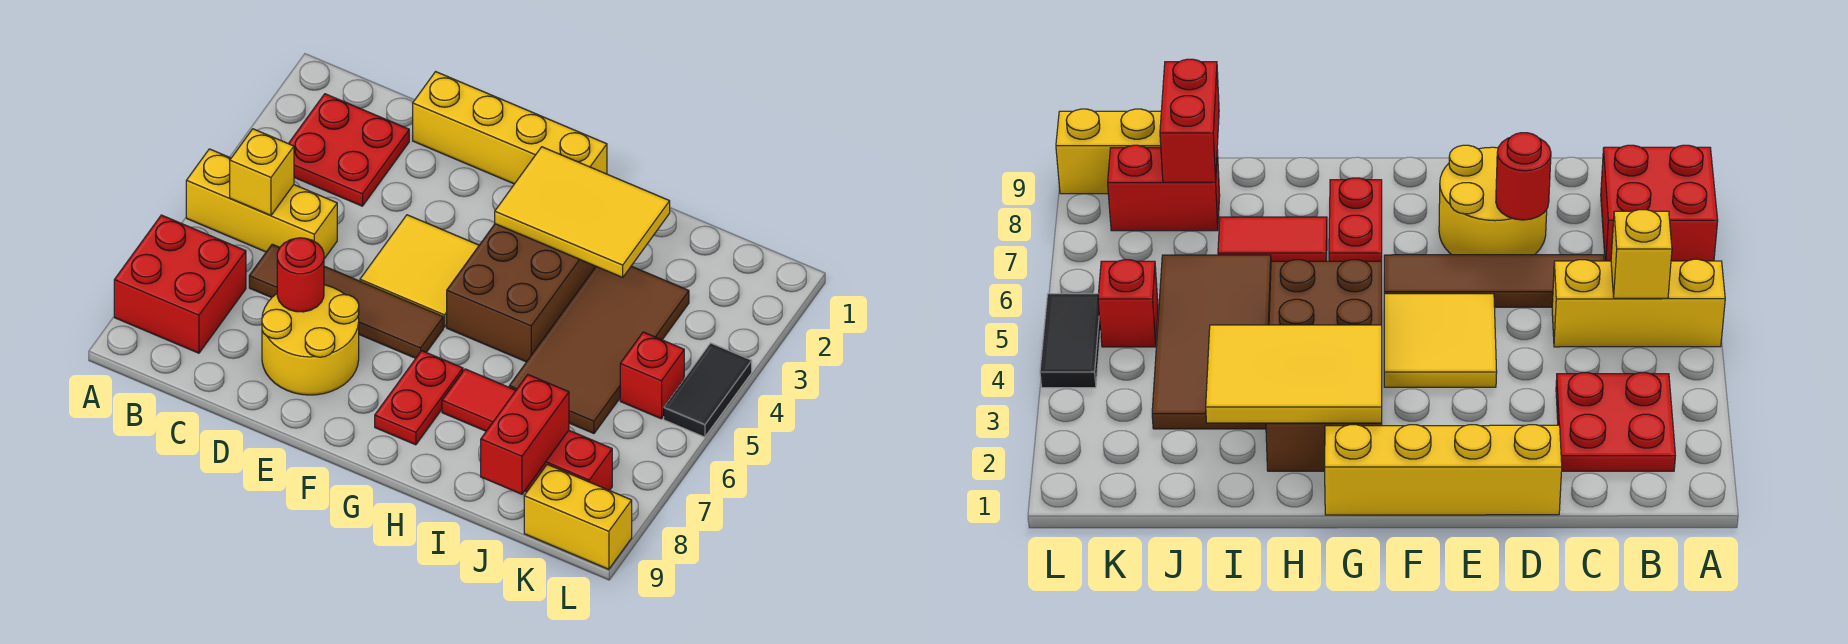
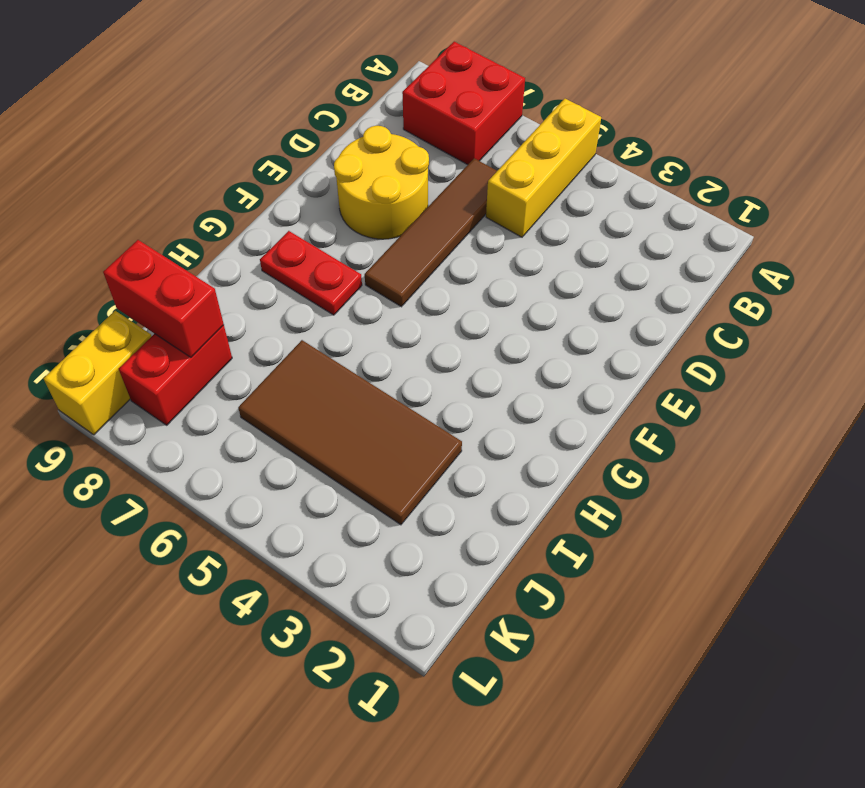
none -> red plate B2:C3 level 1
none -> yellow brick D1:G1 level 1
none -> yellow tile E4:F5 level 1

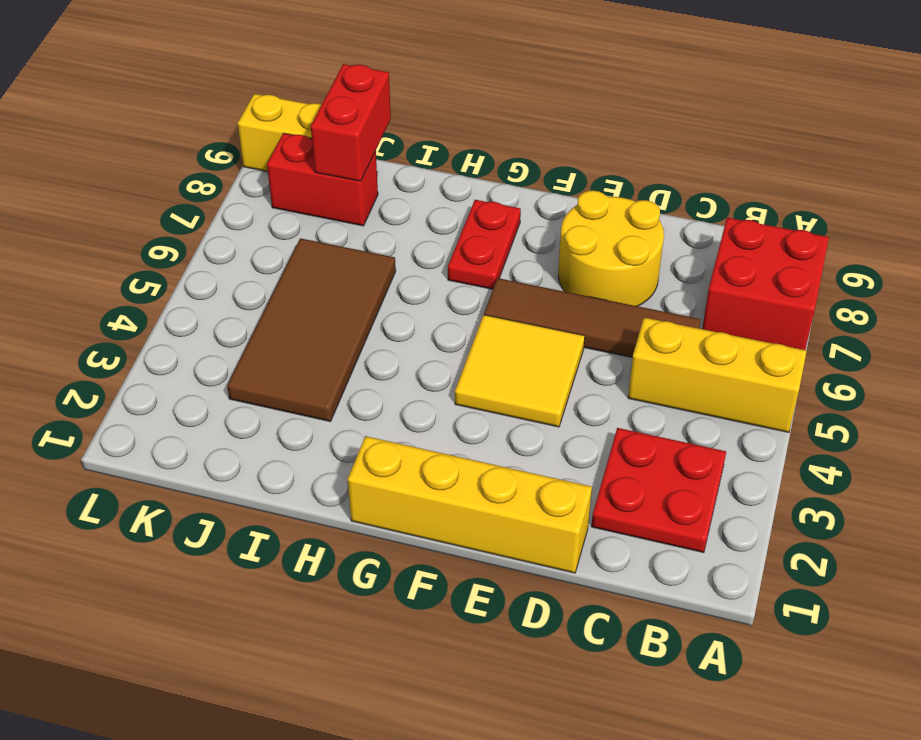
none -> brown brick G2:H5 level 1
none -> red tile H7:I7 level 1
none -> red brick K5 level 1

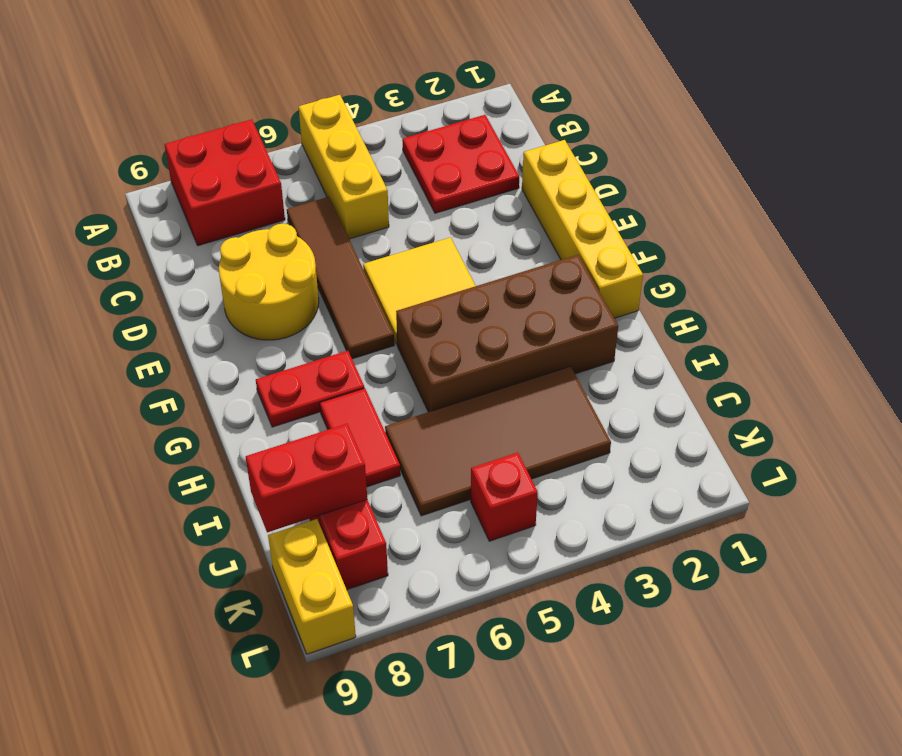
none -> black tile L4:L5 level 1
none -> yellow brick B5 level 2
none -> red round brick D7 level 2

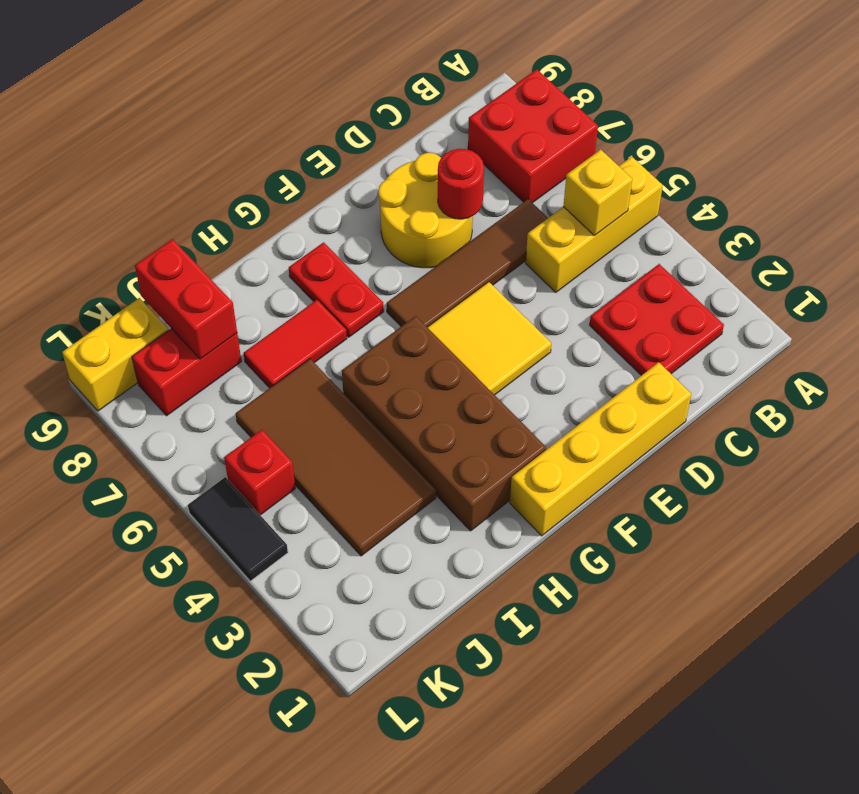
none -> yellow tile G2:I3 level 2

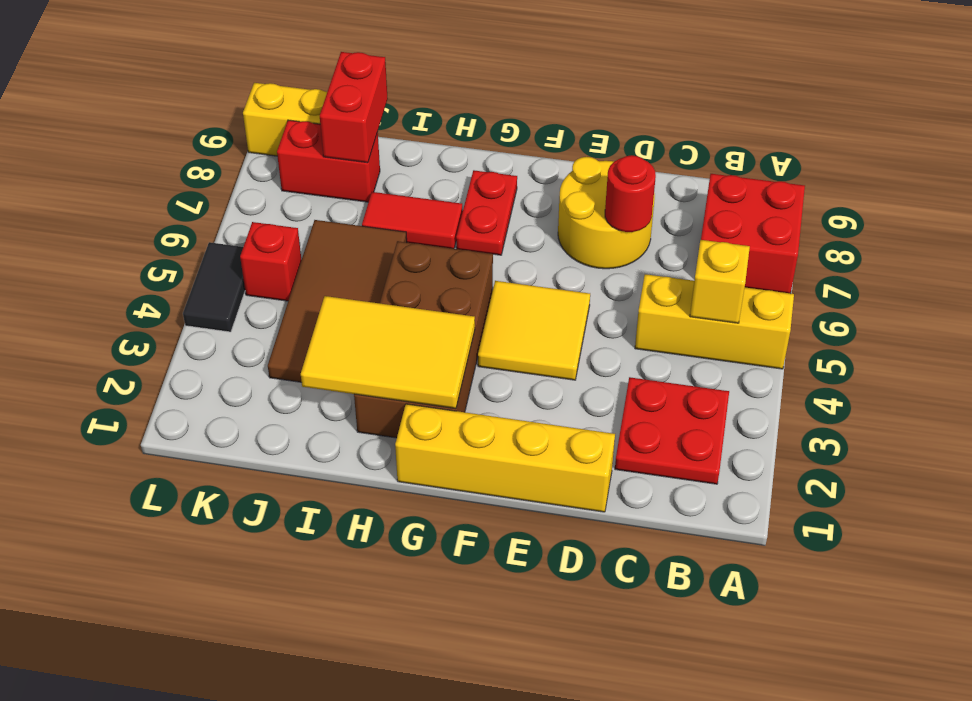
none -> brown tile C6:F6 level 1

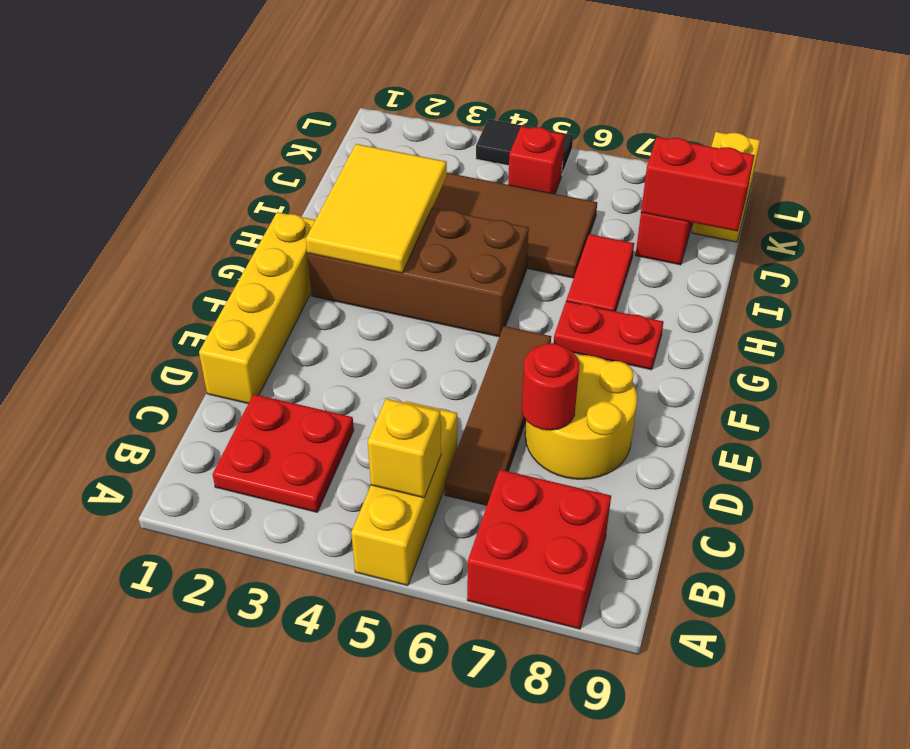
none -> yellow tile E4:F5 level 1

